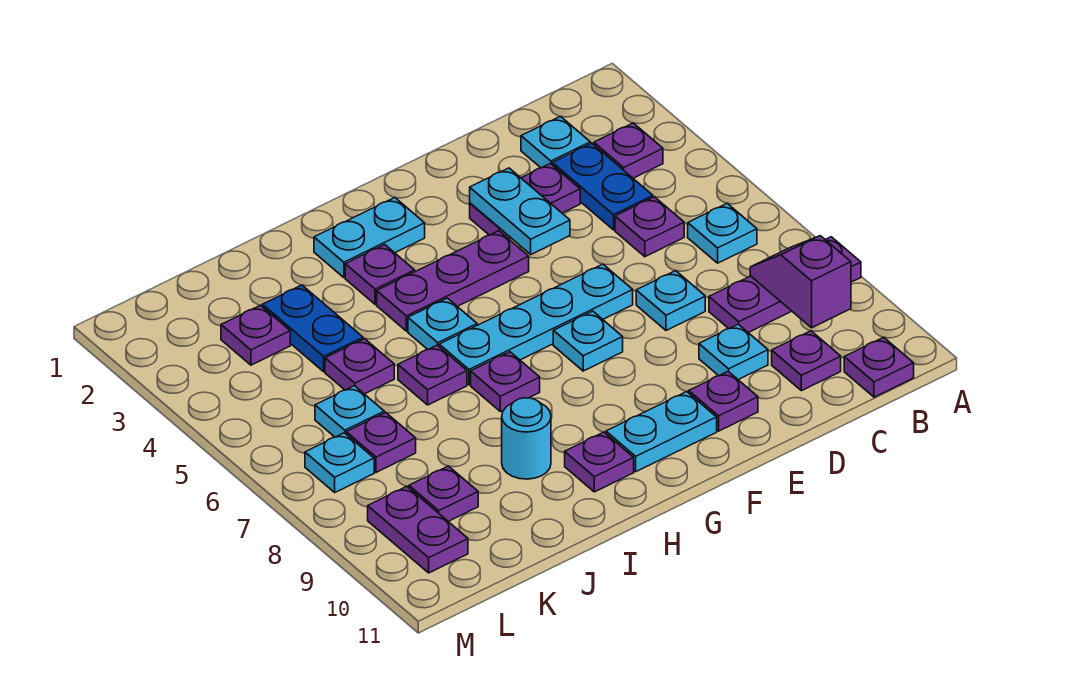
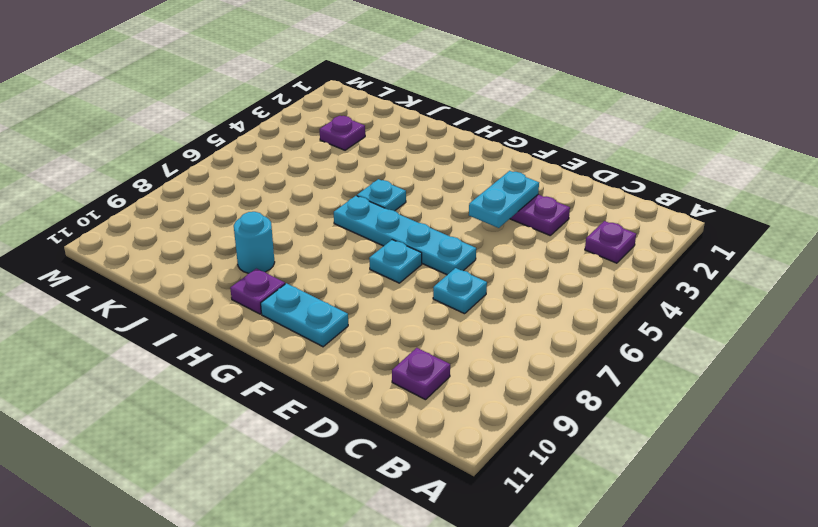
none -> purple plate A8:C8 level 1
none -> cyan plate B6 level 1
none -> purple plate B11 level 1
none -> cyan plate C2 level 1

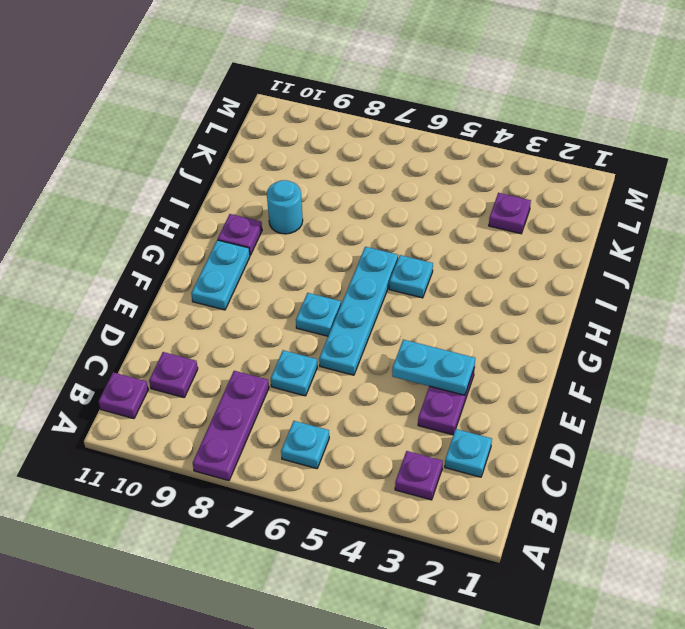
none -> blue plate C3:C4 level 1
none -> purple plate C5 level 1
none -> cyan plate D9 level 1
none -> purple plate E10 level 1

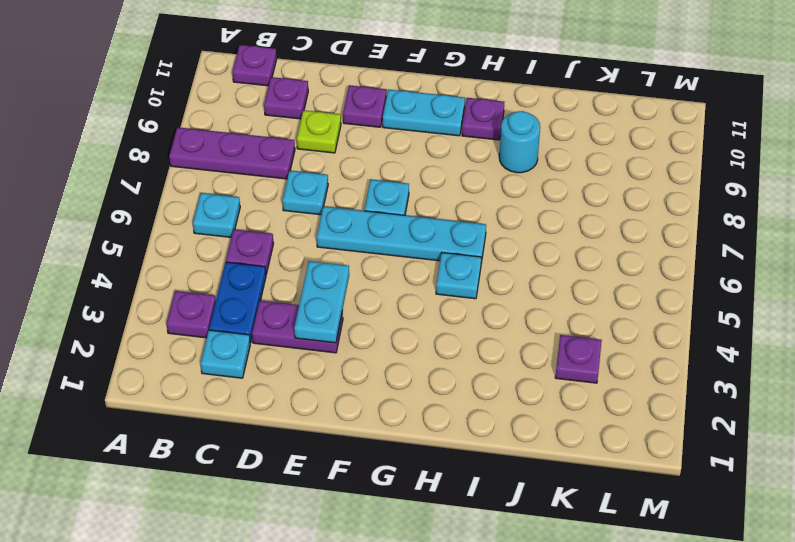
lime plate D9 level 1 -> cyan plate D9 level 1
none -> purple plate F4:H4 level 1
none -> cyan plate G2:H2 level 1
none -> purple plate H3 level 1
none -> purple plate H7 level 1

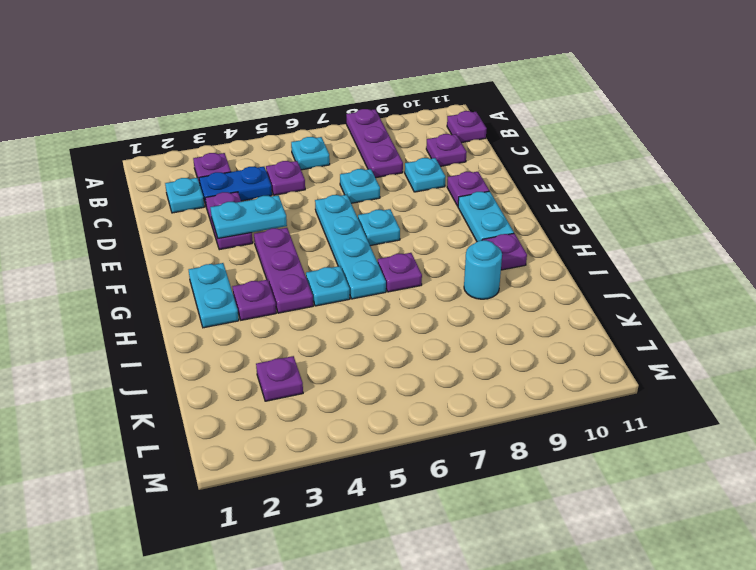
none -> purple plate I6 level 1
none -> blue plate J3:J4 level 1
none -> purple plate J5 level 1
none -> cyan plate K6 level 1

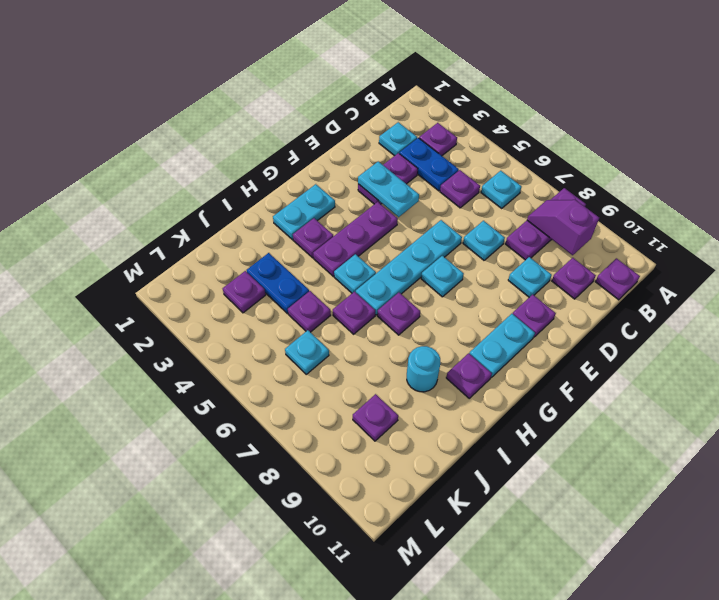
none -> purple plate K7 level 1
none -> cyan plate L7 level 1
none -> purple plate L9:L10 level 1

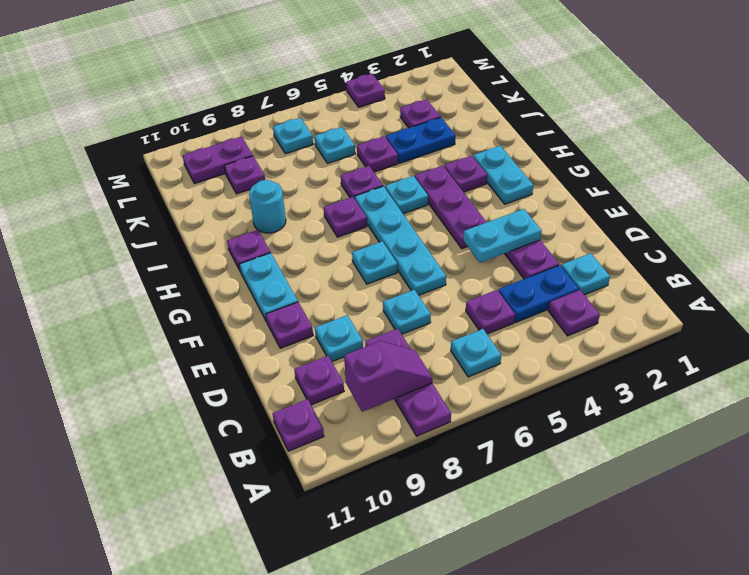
purple plate M4 level 1 -> purple plate K7 level 1

